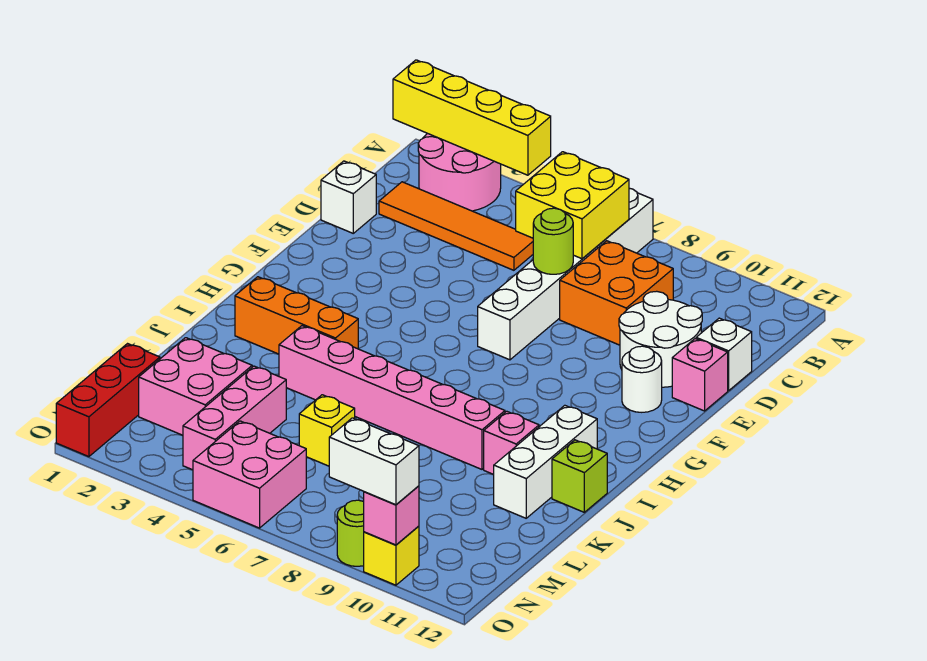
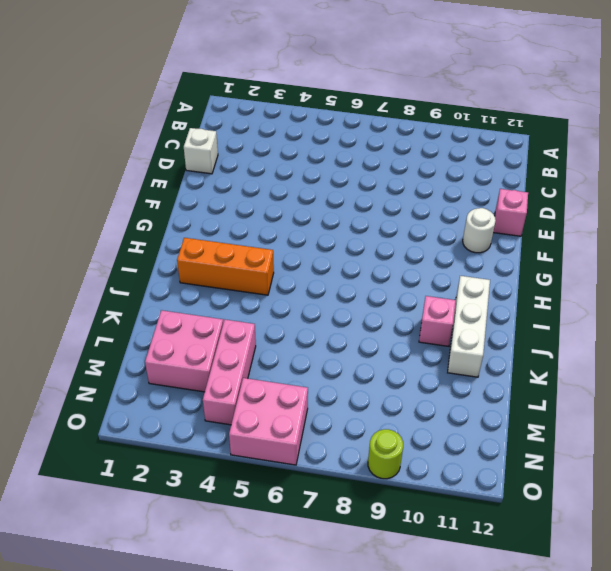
none -> pink round brick A2:B3 level 1
none -> white brick A7:F7 level 1
none -> orange tile C2:C5 level 1

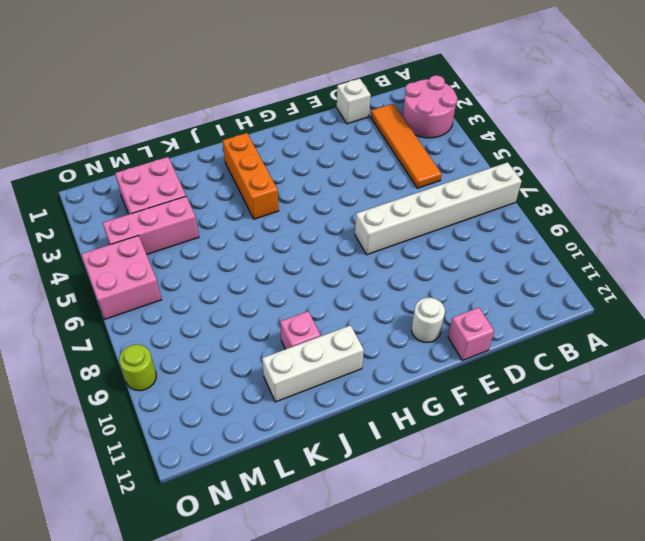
none -> orange brick C8:D9 level 1
none -> white round brick D10:E11 level 1
none -> white brick D12 level 1

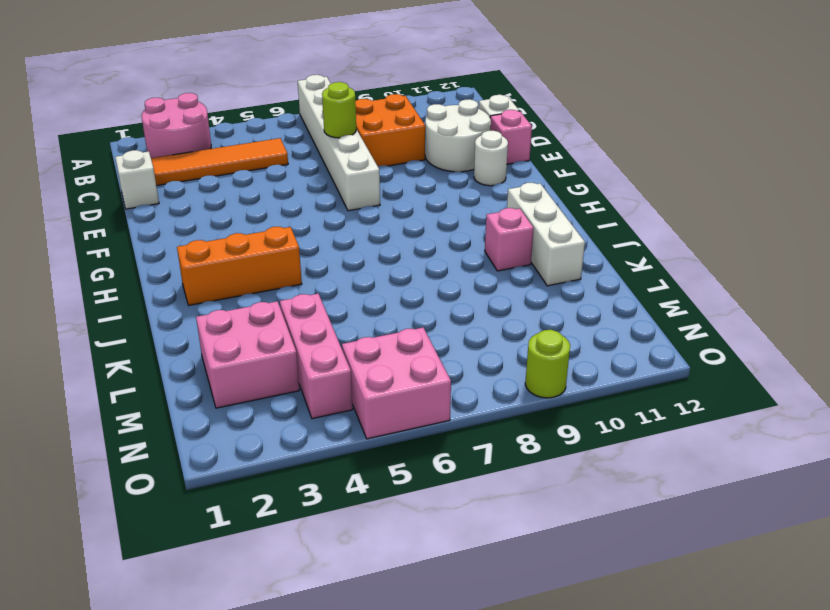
none -> pink brick J4:J9 level 1
none -> lime brick J12 level 1
none -> yellow brick L6 level 1

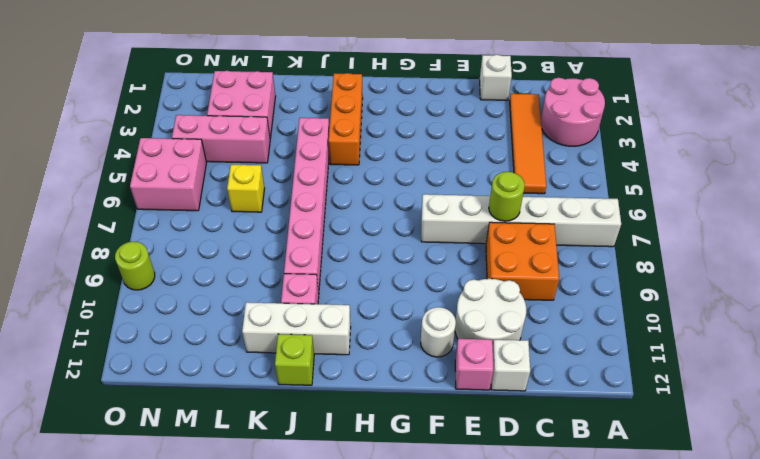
none -> red brick M1:O1 level 1
none -> yellow brick O10 level 1
none -> yellow brick A1:A4 level 2

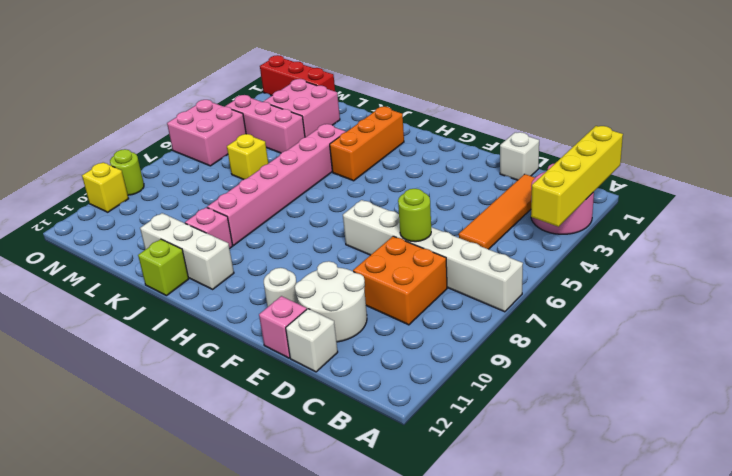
none -> yellow brick B6:C7 level 2
none -> pink brick O10 level 2
none -> white brick O9:O10 level 3

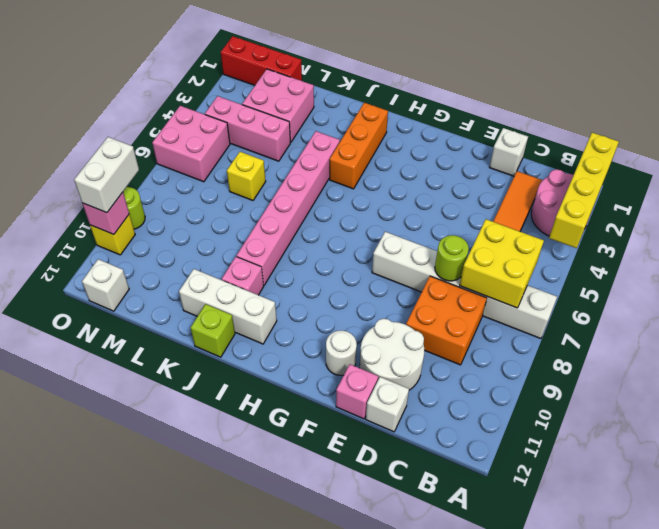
white brick N12 level 1 -> none

